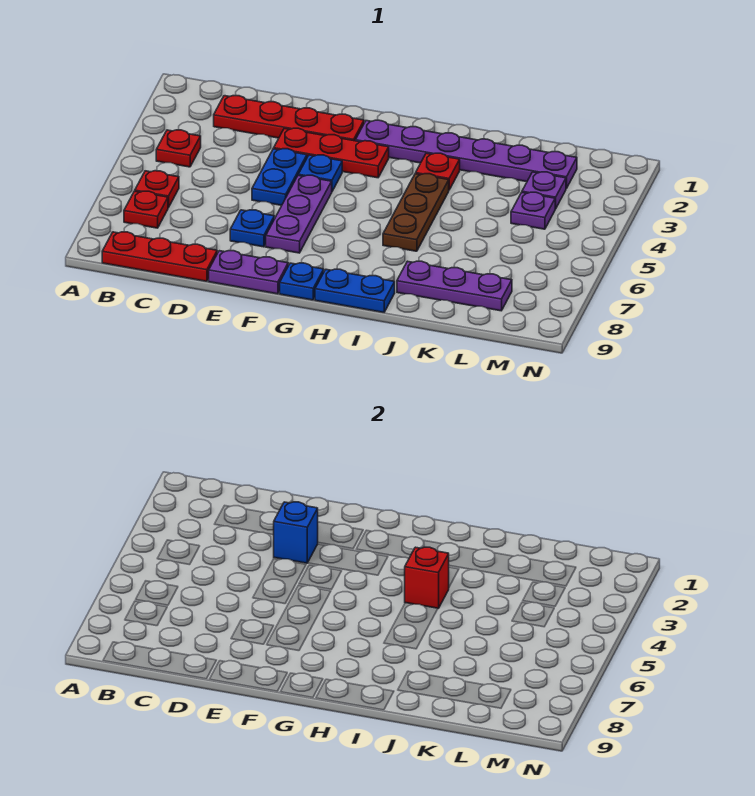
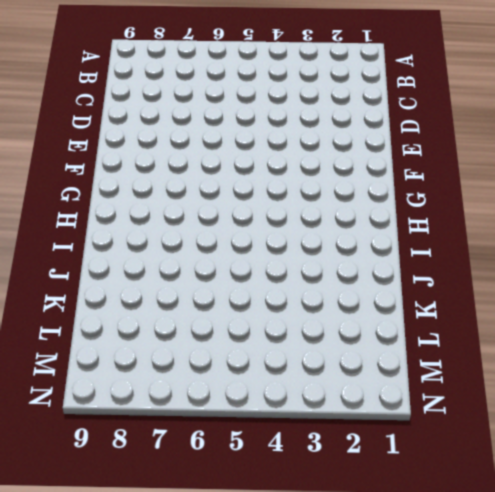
none -> red plate B4 level 1
none -> red plate B6 level 1
none -> red plate B7 level 1

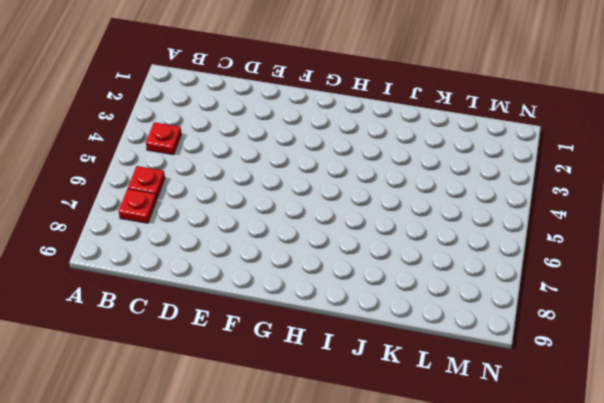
none -> red plate B9:D9 level 1
none -> red plate C2:F2 level 1
none -> red plate E3:G3 level 1

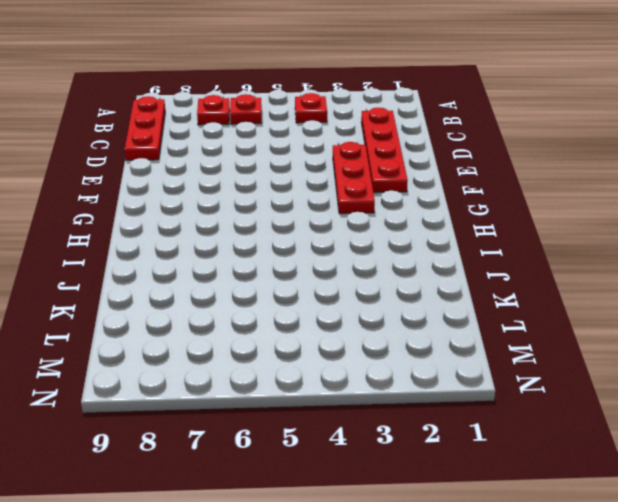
none -> blue plate E4:E5 level 1
none -> blue plate E7 level 1
none -> purple plate E9:F9 level 1

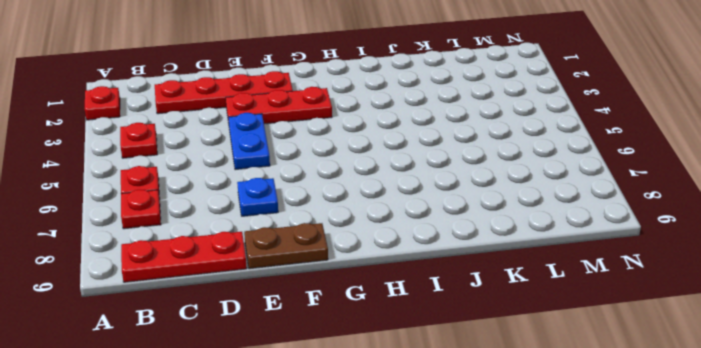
red plate A2 level 1 -> red plate I3 level 1
brown plate E9:F9 level 1 -> purple plate E9:F9 level 1
none -> blue plate F4 level 1
none -> purple plate F5:F7 level 1
none -> purple plate G2:L2 level 1

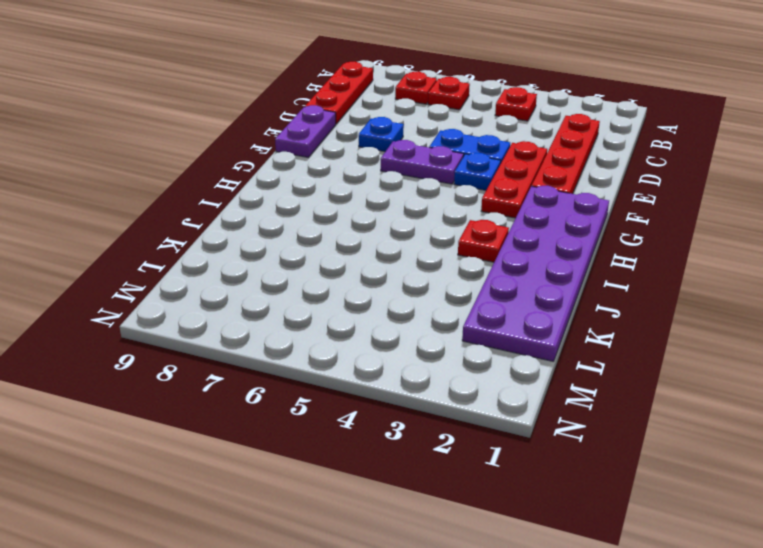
purple plate F5:F6 level 1 -> purple plate F5:F7 level 1
purple plate G1:L2 level 1 -> purple plate G2:L2 level 1
none -> blue plate G9 level 1
none -> blue plate H9:I9 level 1
none -> brown plate I4:I6 level 1

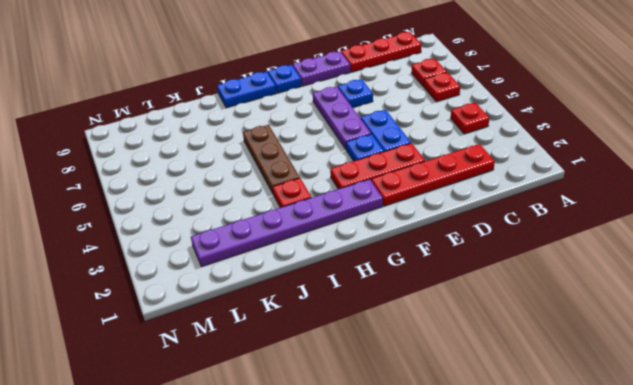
none -> purple plate J8:L8 level 1
none -> purple plate L3 level 1
none -> purple plate L4 level 1

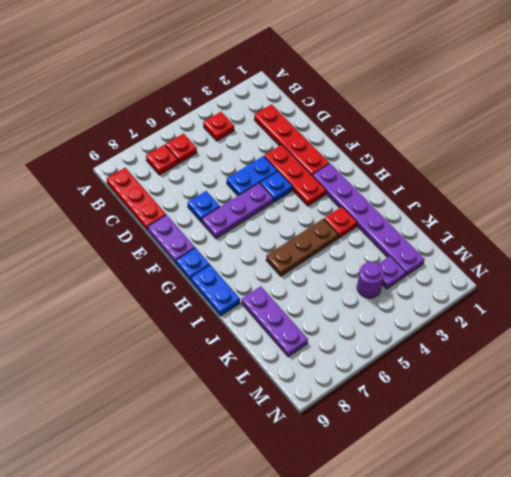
purple round brick L4 level 1 -> purple plate L4 level 1
none -> blue brick E3 level 2
none -> red brick I4 level 2

